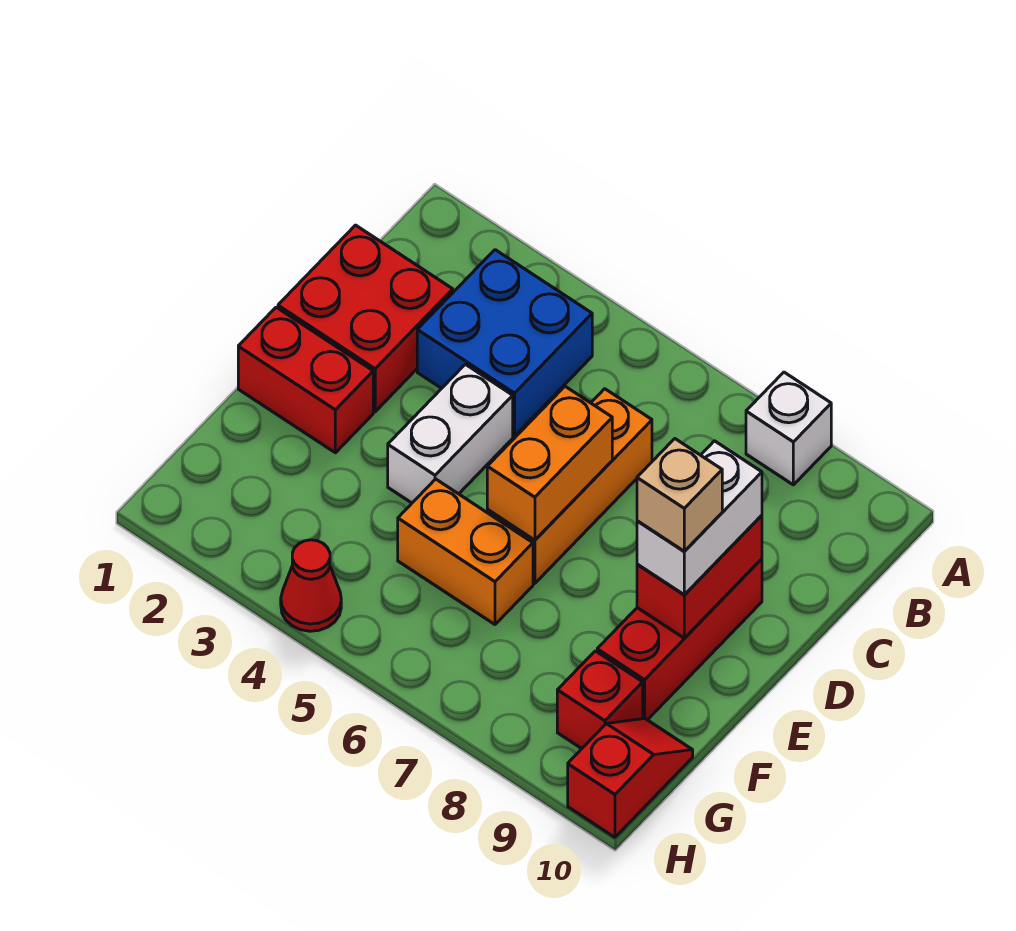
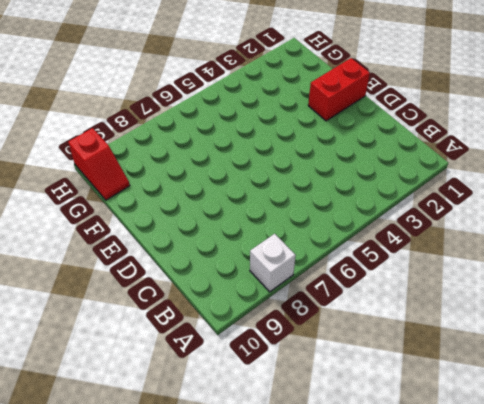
none -> blue brick B3:C4 level 1
none -> red brick C1:D2 level 1
none -> orange brick C6:E6 level 1

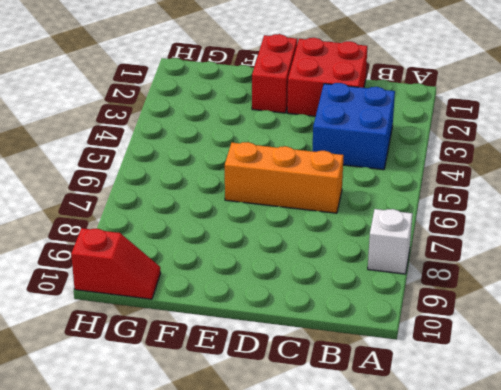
none -> white brick D4:E4 level 1
none -> red brick D9:F9 level 1
none -> orange brick F5:F6 level 1

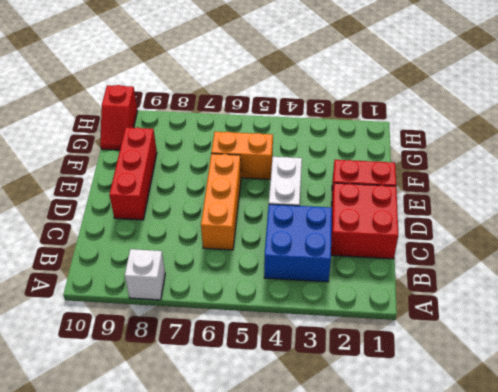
none -> red brick G9 level 1
none -> red cone H4 level 1
none -> orange brick D6:E6 level 2

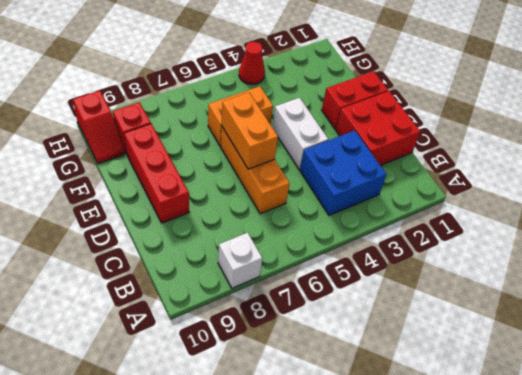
none -> red brick D9:E9 level 2
none -> white brick D9:E9 level 3
none -> tan brick E9 level 4

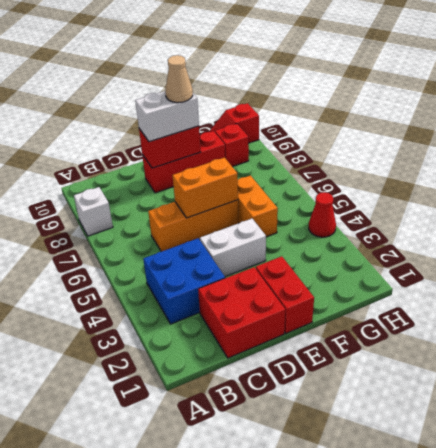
tan cone E9 level 4 -> tan brick E9 level 4

